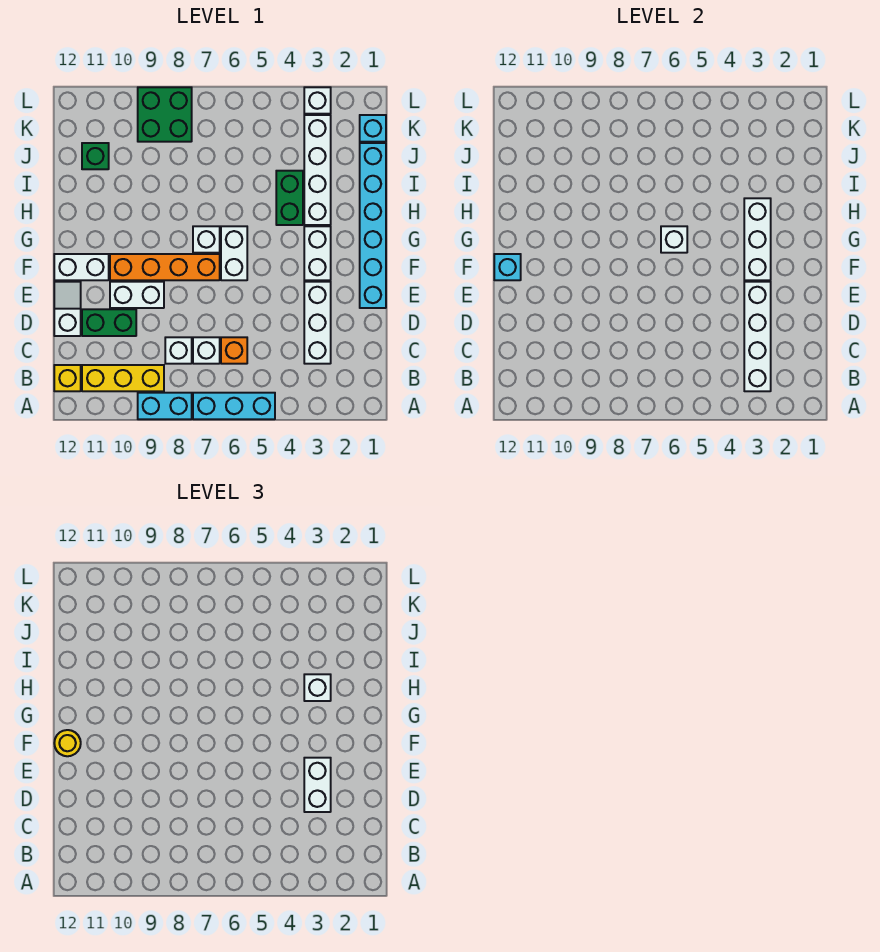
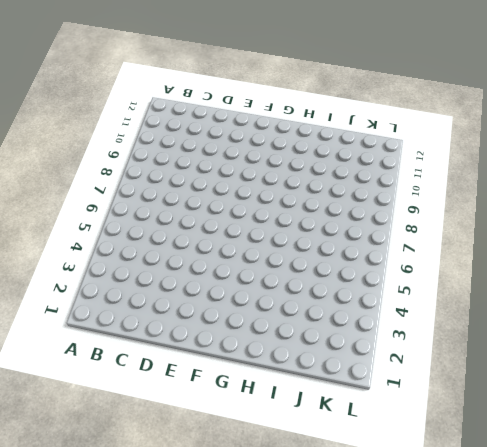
none -> cyan brick A5:A7 level 1
none -> cyan brick A8:A9 level 1
none -> yellow brick B9:B11 level 1
none -> yellow brick B12 level 1

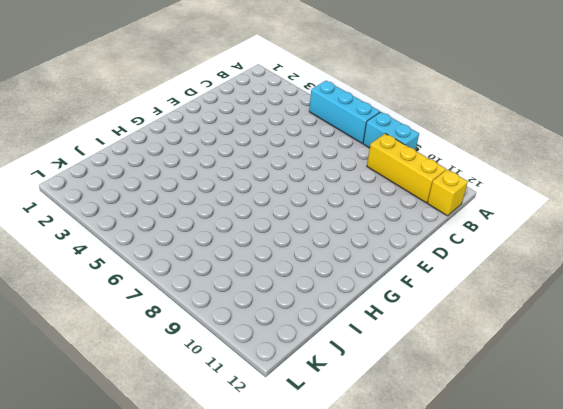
none -> white brick C3:E3 level 1
none -> orange brick C6 level 1
none -> white brick C7 level 1
none -> white brick C8 level 1

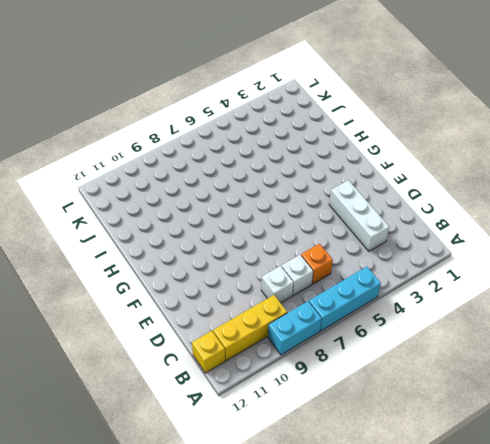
none -> green brick D10:D11 level 1
none -> white slope D12:E12 level 1 top D
none -> cyan brick E1:J1 level 1
none -> white brick E9:E10 level 1

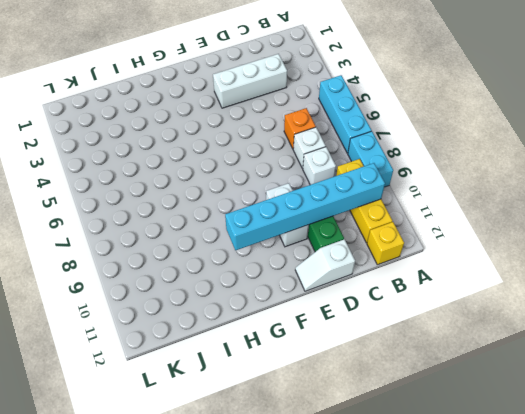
cyan brick B10:G10 level 2 -> cyan brick E1:J1 level 1
none -> white brick F3:G3 level 1
none -> white brick F6:G6 level 1
none -> orange brick F7:F10 level 1
none -> white brick F11:F12 level 1

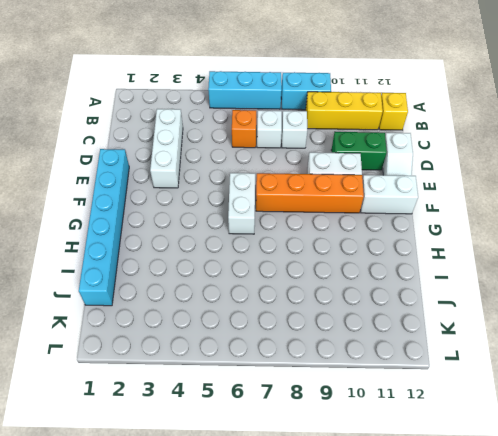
none -> white brick F3:G3 level 1
none -> white brick G7 level 1
none -> white brick H3:K3 level 1
none -> green brick H4:I4 level 1

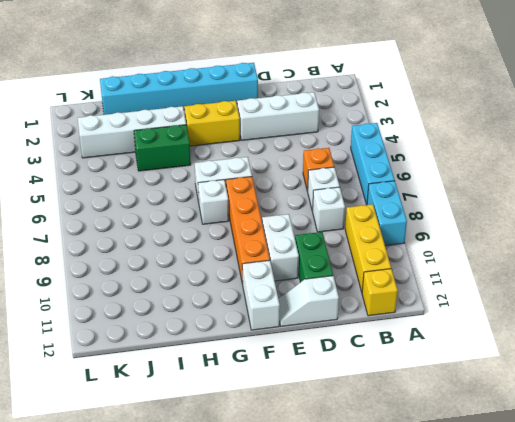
yellow brick F3:G3 level 1 -> white brick F3:G3 level 1
none -> green brick J11 level 1
none -> cyan brick K1 level 1
none -> green brick K8:L9 level 1
none -> white brick L3 level 1

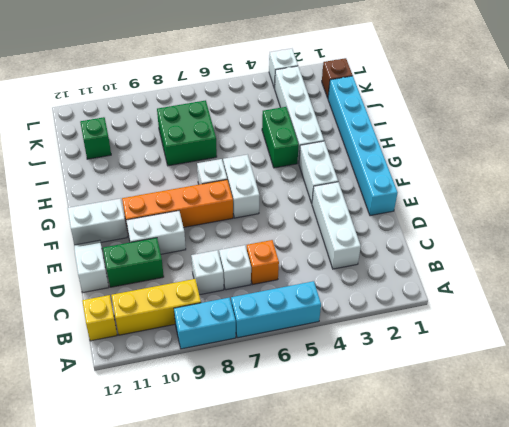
green brick I7:J8 level 1 -> green brick K8:L9 level 1
brown brick K1 level 1 -> cyan brick K1 level 1
none -> white brick B3:E3 level 2
none -> white brick F3:H3 level 2
none -> cyan brick F12 level 2
none -> white brick G6 level 2

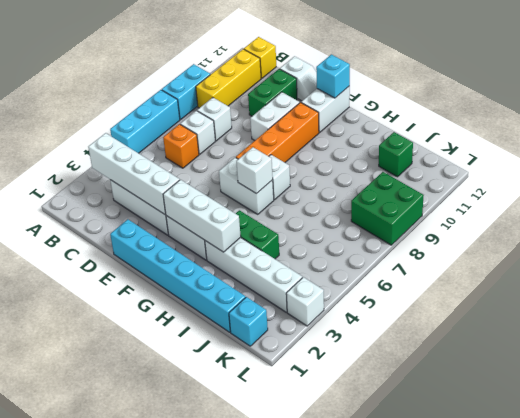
none -> white brick D3:E3 level 3
none -> yellow round brick F12 level 3
none -> white brick H3 level 3

